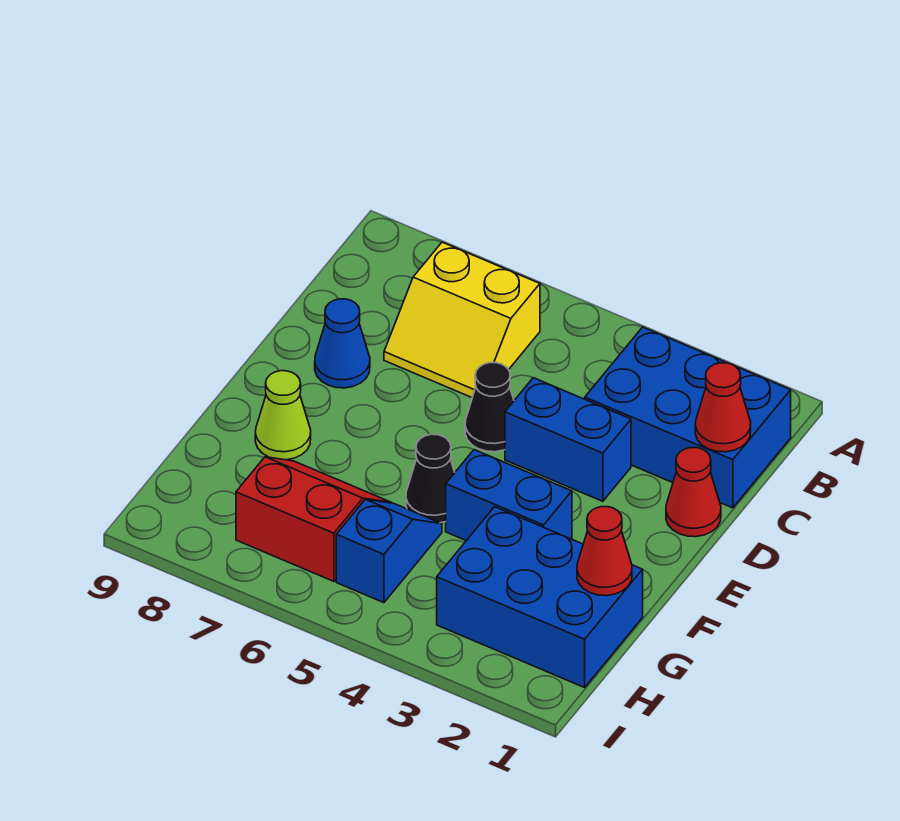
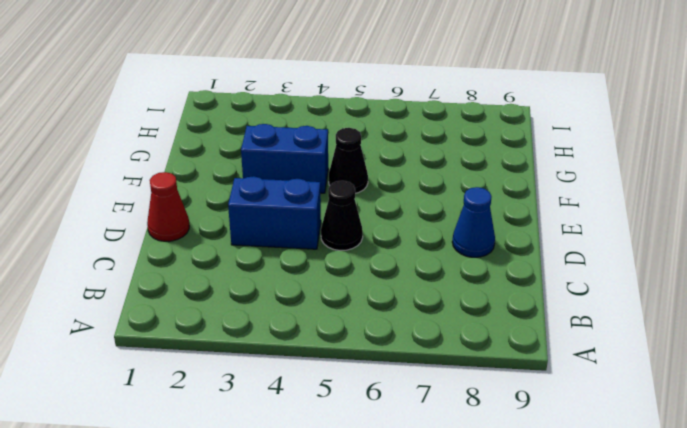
none -> blue brick B1:C3 level 1
none -> yellow slope B6:C7 level 1 top B
none -> lime cone F8 level 1

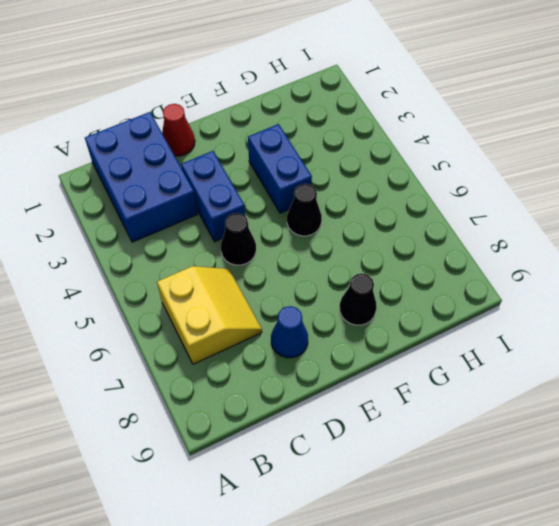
black cone F8 level 1 -> lime cone F8 level 1
none -> blue brick G1:H3 level 1
none -> blue slope G5:H5 level 1 top H
none -> red slope G6:H7 level 1 top H

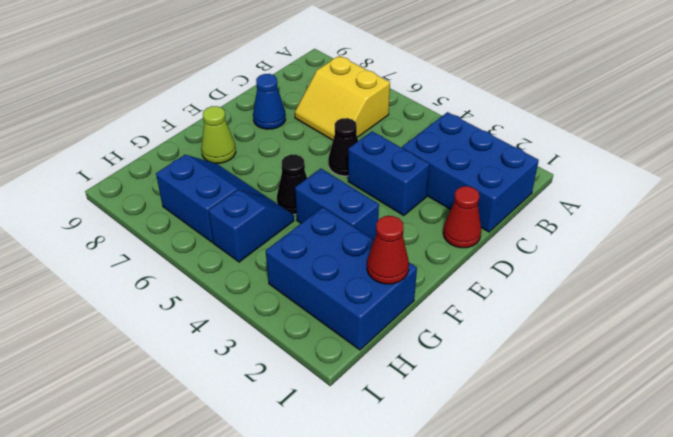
blue slope G6:H7 level 1 top H -> red slope G6:H7 level 1 top H
none -> red cone C1 level 2

